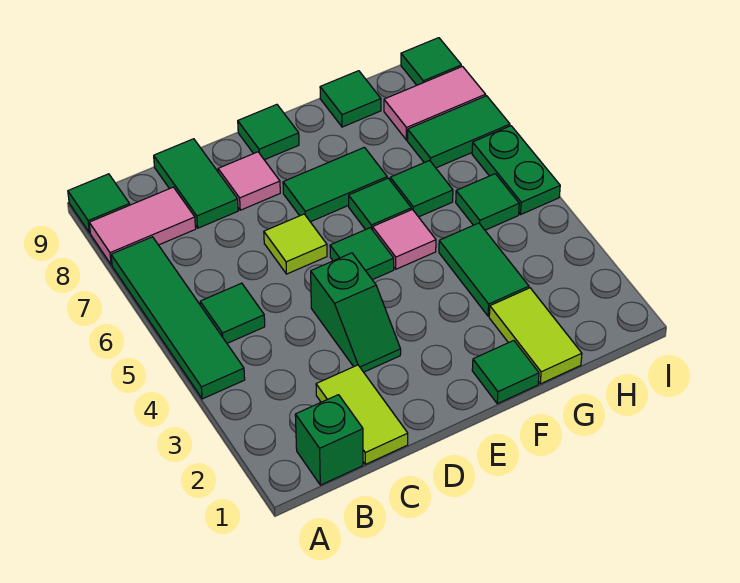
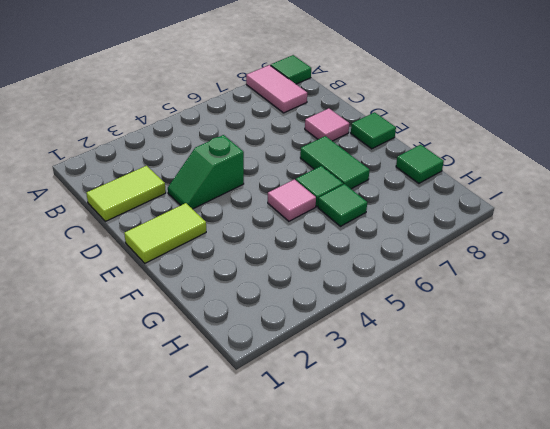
lime tile E1:E2 level 1 -> lime tile G1:G2 level 1
none -> green tile A4:A7 level 1
none -> green brick B1 level 1
none -> green tile B5 level 1

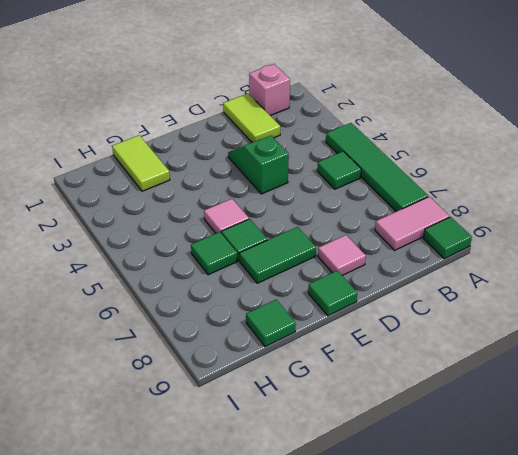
pink brick B1 level 1 -> green brick B1 level 1
none -> green tile C8:C9 level 1
none -> lime tile D6 level 1
none -> green tile E5 level 1

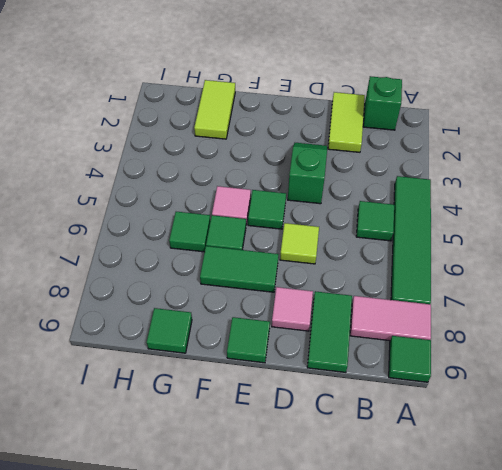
none -> green tile F1 level 1
none -> green tile G3:G4 level 1
none -> green tile H5 level 1

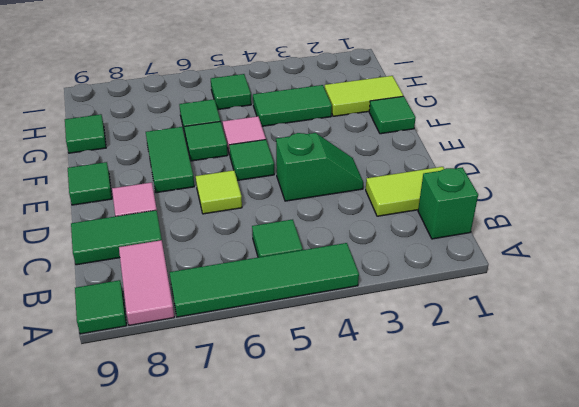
none -> green tile H7:I7 level 1
none -> pink tile H8:I8 level 1
none -> green plate I5:I6 level 1

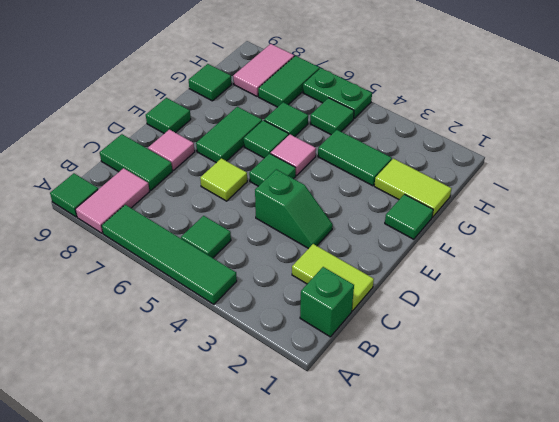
none -> green tile I9 level 1

